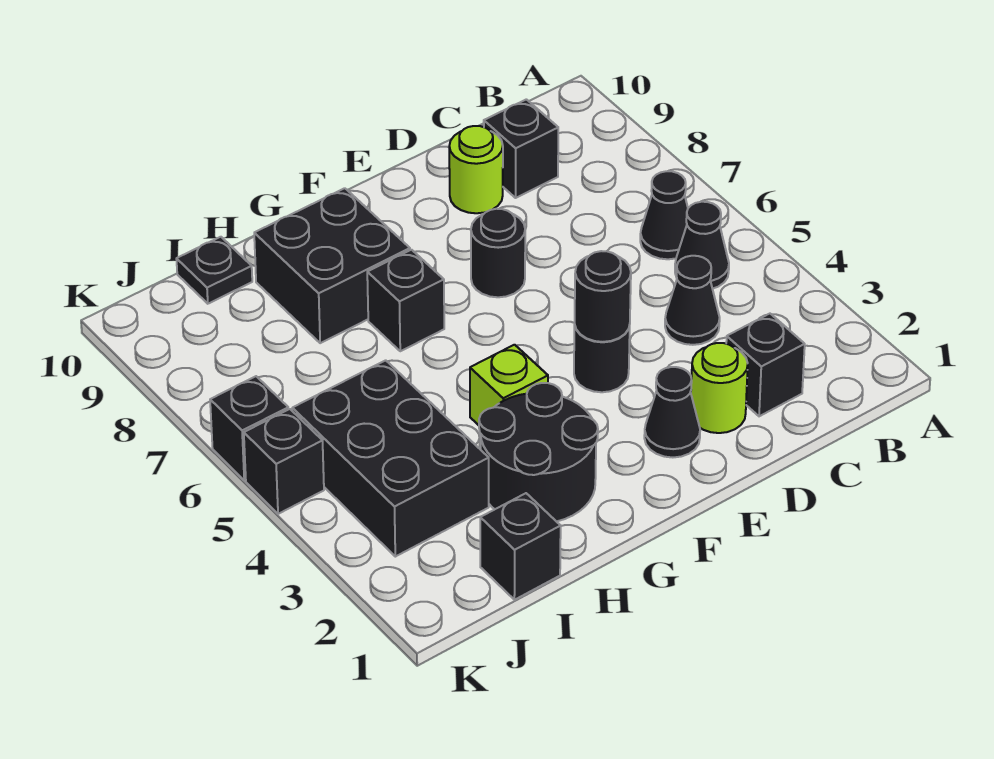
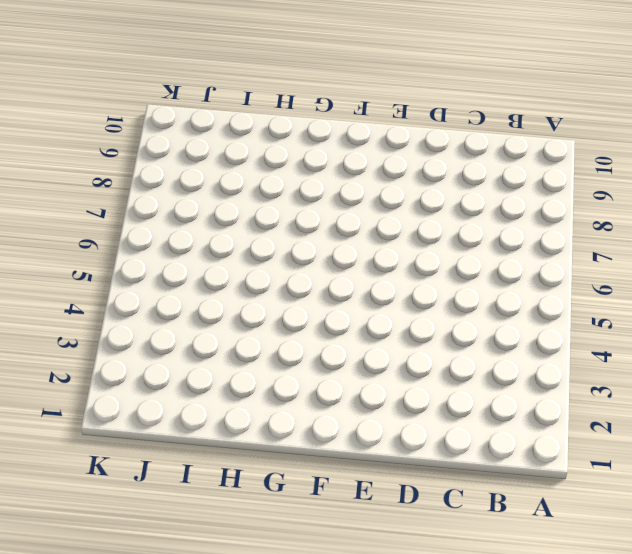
none -> black cone B5 level 1
none -> black cone B6 level 1
none -> black brick C2 level 1

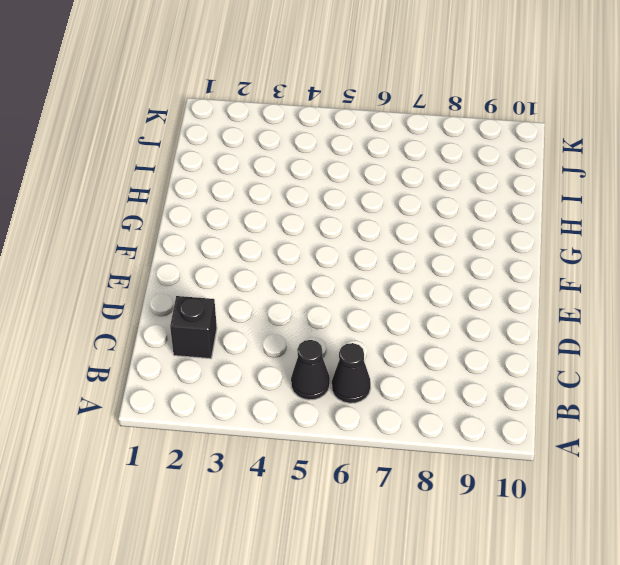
none -> black cone C4 level 1
none -> black brick C9 level 1
none -> lime round brick D2 level 1

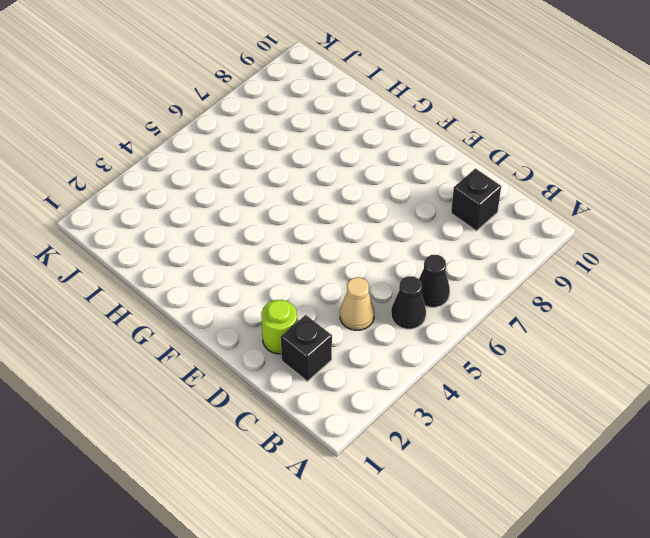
tan cone C4 level 1 -> black cone C4 level 1
none -> lime round brick D9 level 1
none -> black cone E2 level 1
none -> black round brick E4 level 1

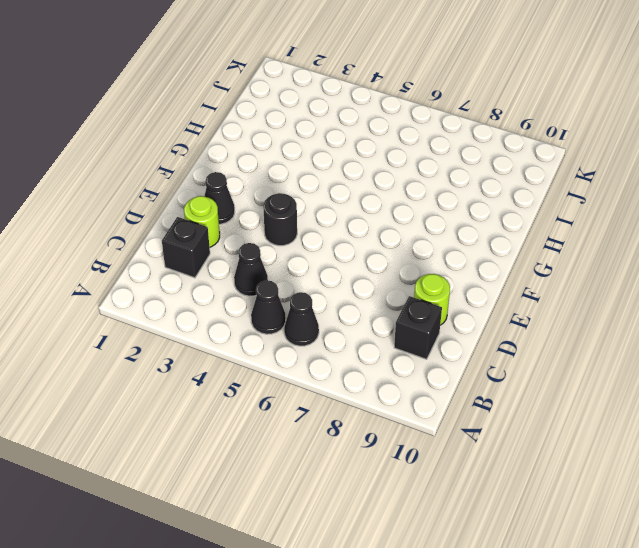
none -> black round brick E7 level 1
none -> black round brick G2:H3 level 1
none -> lime brick G4 level 1

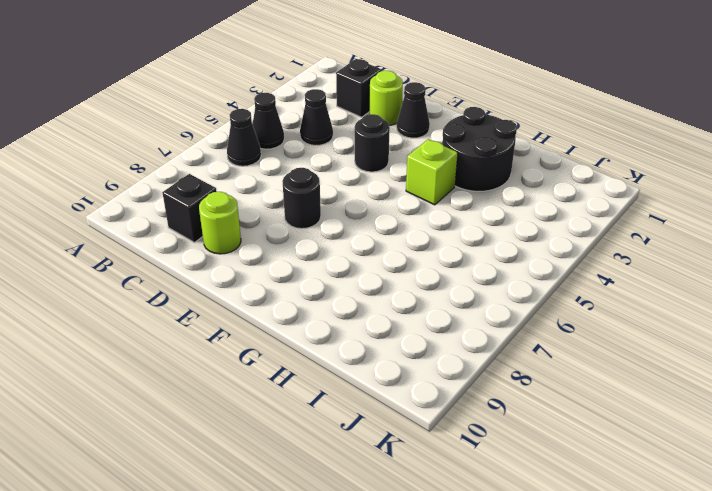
none -> black brick G7 level 1
none -> black brick G8:H9 level 1
none -> black brick I1 level 1

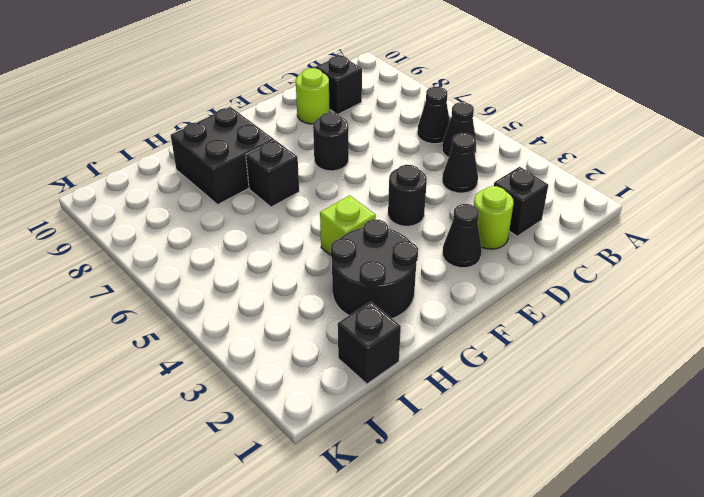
none -> black brick I3:J5 level 1
none -> black plate I10 level 1
none -> black brick K5 level 1

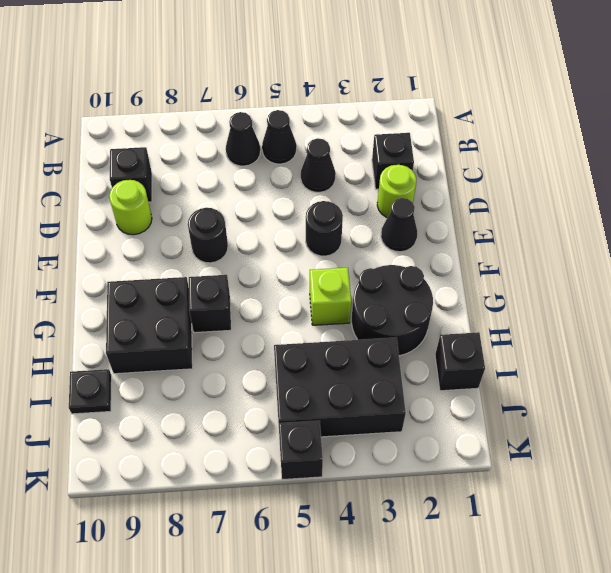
none -> black brick K6 level 1
none -> black round brick E4 level 2

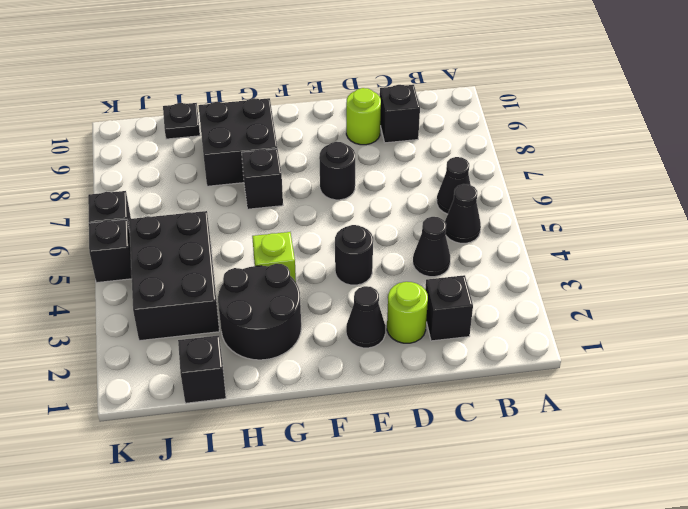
none -> black round brick E4 level 2

